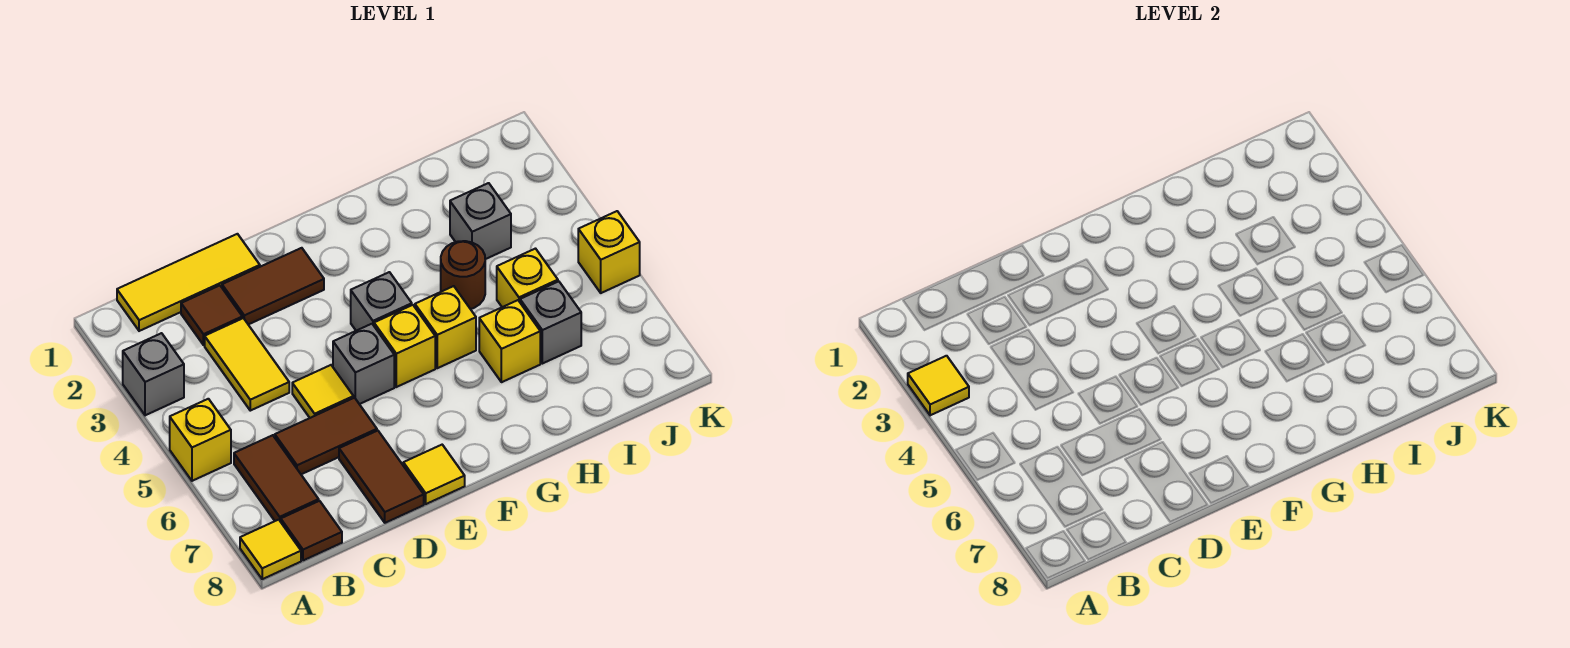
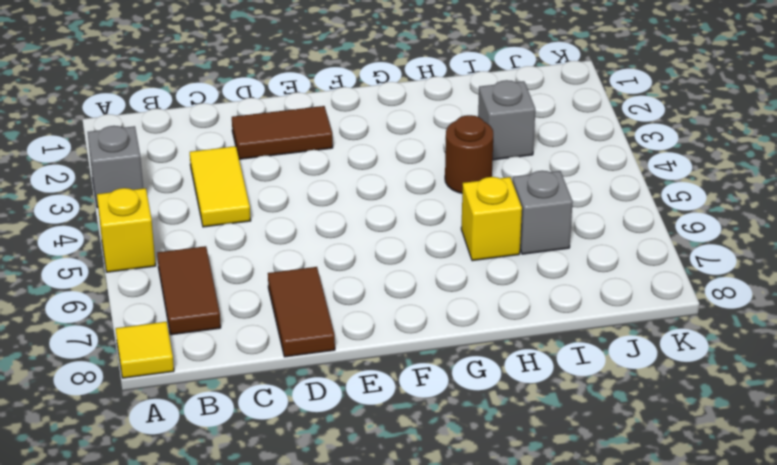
none -> yellow tile B1:D1 level 1
none -> brown tile B8 level 1
none -> brown tile C2 level 1

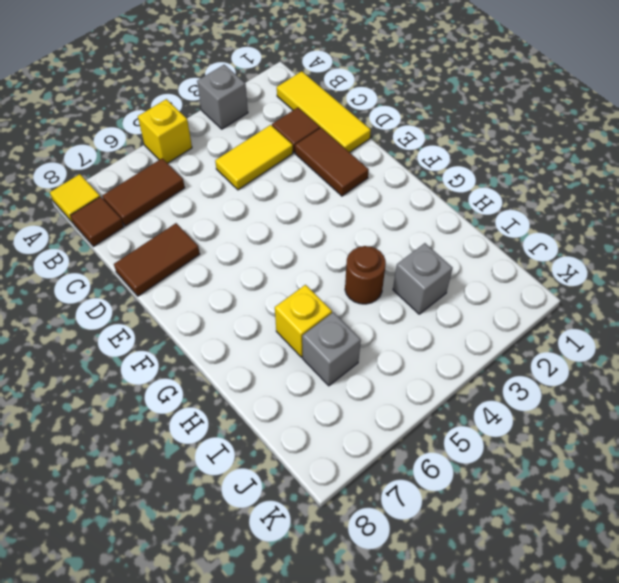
none -> brown tile C6:D6 level 1
none -> yellow tile D5 level 1
none -> grey brick E5 level 1

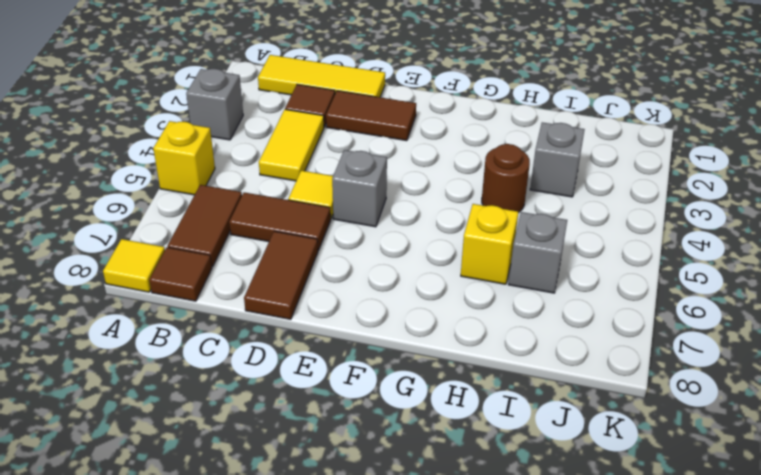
none -> yellow tile E8 level 1
none -> grey brick F4 level 1
none -> yellow brick F5 level 1

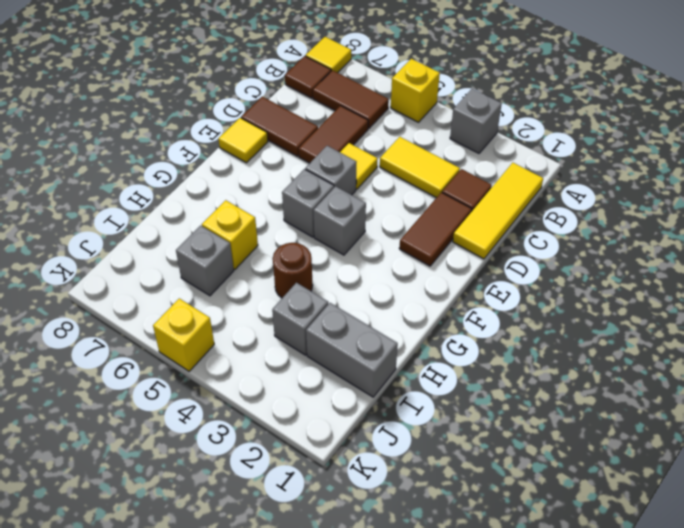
grey brick F5 level 1 -> yellow brick F5 level 1
grey brick I1:I2 level 1 -> none
none -> yellow brick G5 level 1
none -> yellow brick I5 level 1
none -> yellow tile A3 level 2

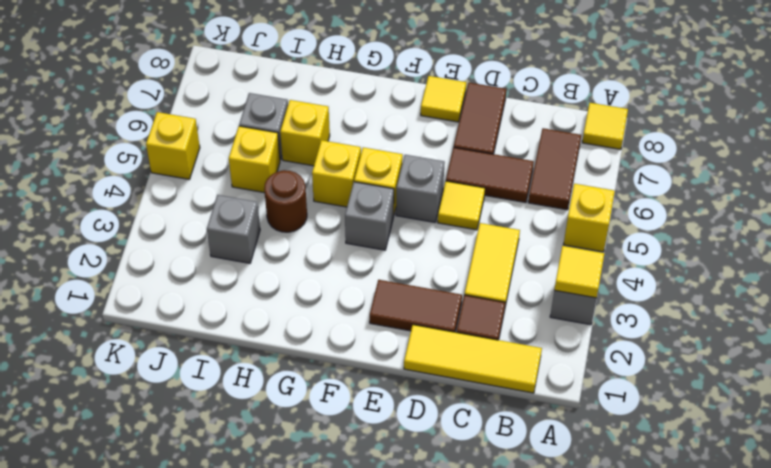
none -> brown tile B8 level 1

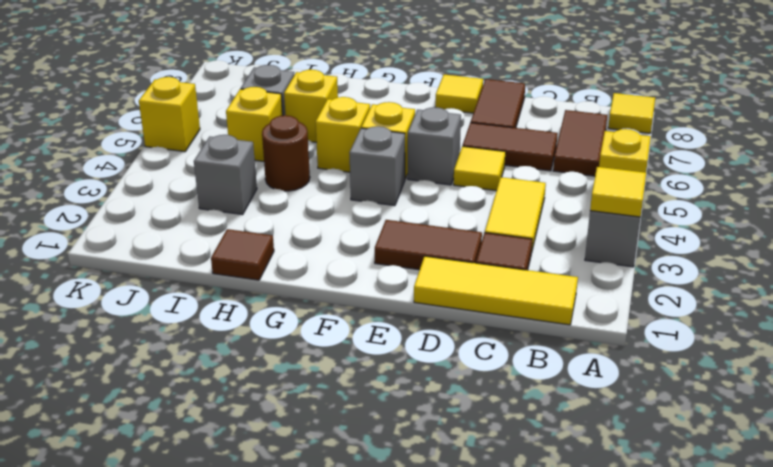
brown tile H1 level 1 -> brown tile B8 level 1

